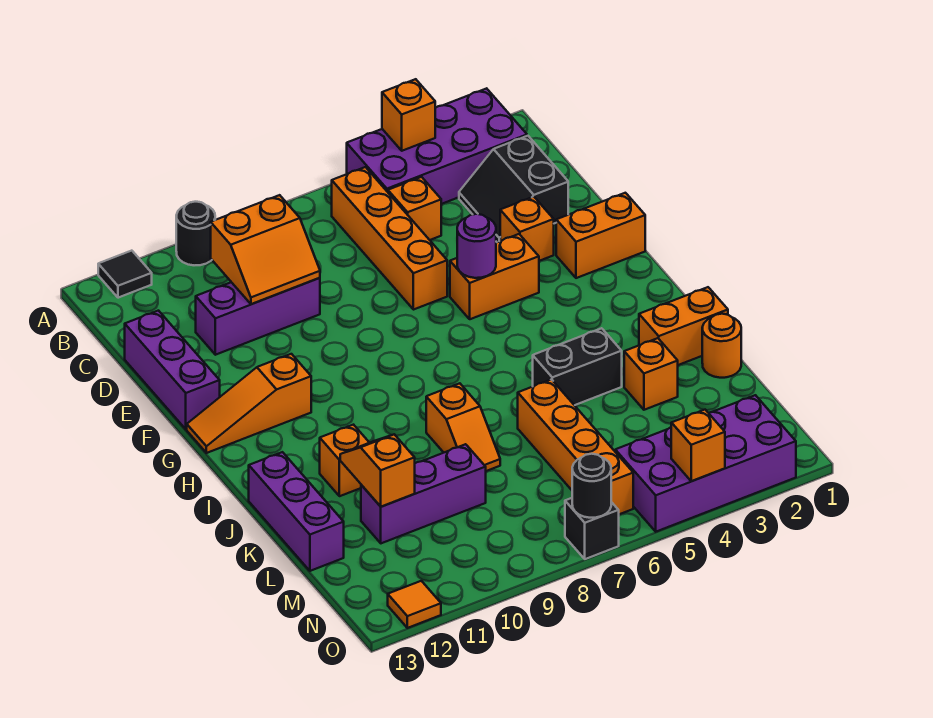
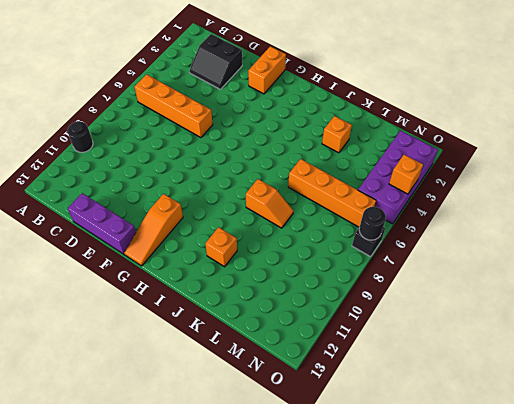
none -> purple brick A2:B5 level 1
none -> black tile A12 level 1
none -> orange brick C5 level 1
none -> purple brick D9:D11 level 1

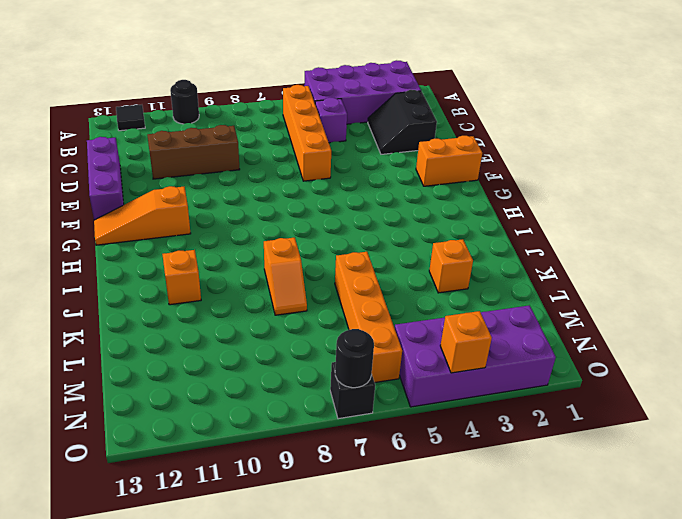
purple brick C5 level 1 -> orange brick C5 level 1
brown brick D9:D11 level 1 -> purple brick D9:D11 level 1
none -> orange brick E3 level 1
none -> orange brick F4:F5 level 1
none -> orange brick J1:J2 level 1
none -> black brick J4:J5 level 1

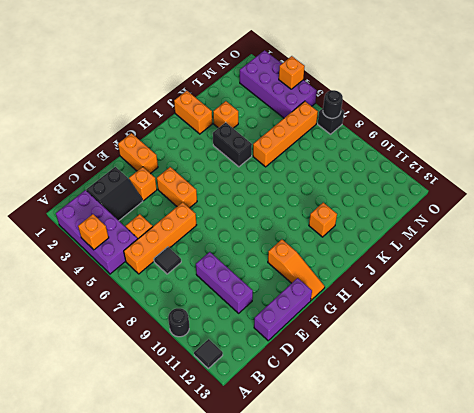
black tile C7 level 1 -> none
none -> orange slope J8:K8 level 1 top J
none -> purple brick J13:L13 level 1
none -> orange round brick K1 level 1
none -> purple brick L9:L11 level 1

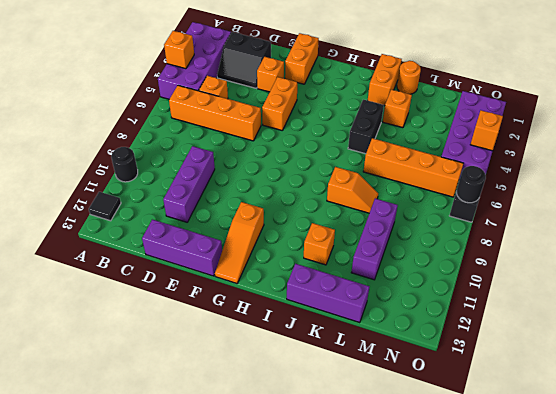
none -> orange tile O12 level 1
none -> orange slope C9:D10 level 2 top C
none -> purple round brick F5 level 2
none -> orange slope K11:L11 level 2 top L

